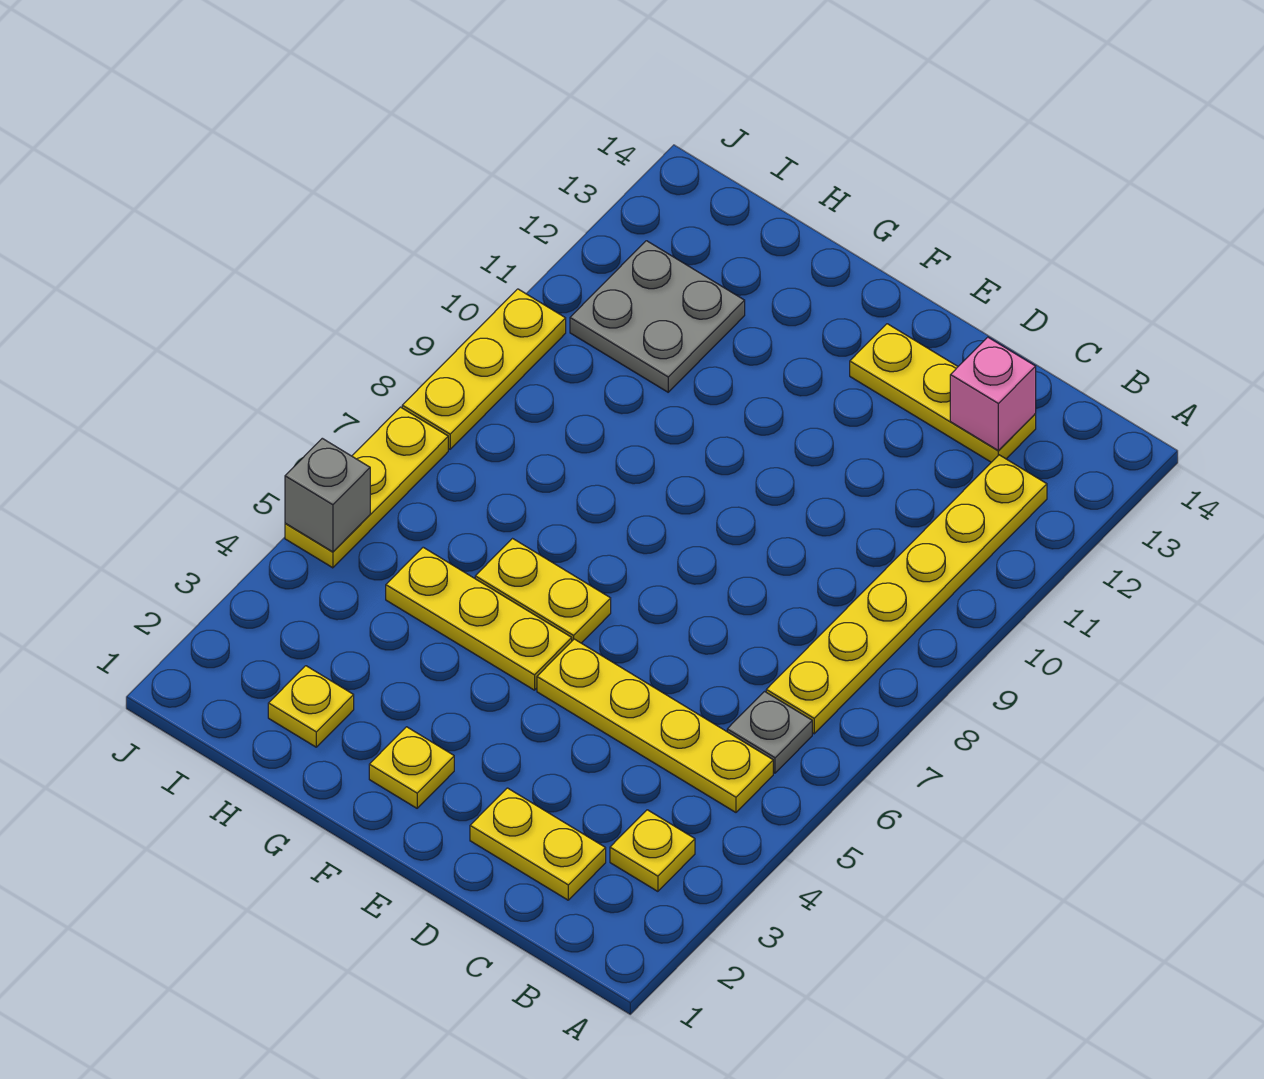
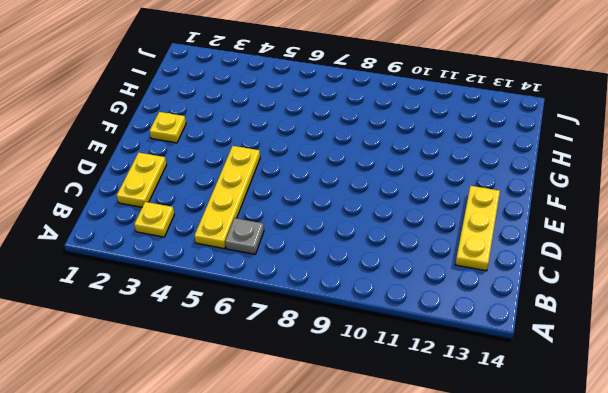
none -> yellow plate B7:B12 level 1
none -> yellow plate F5:H5 level 1
none -> yellow plate F6:G6 level 1

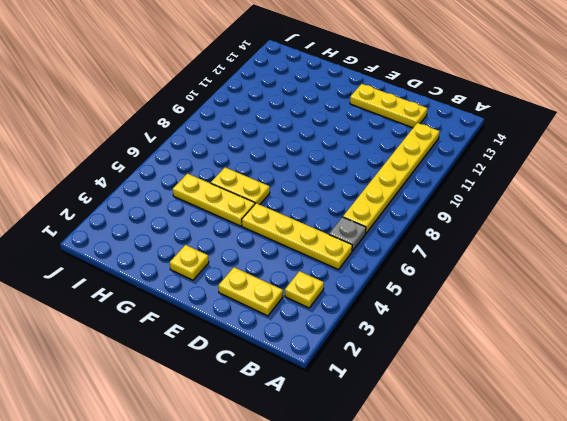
none -> yellow plate H2 level 1
none -> grey plate H11:I12 level 1
none -> yellow plate J5:J7 level 1

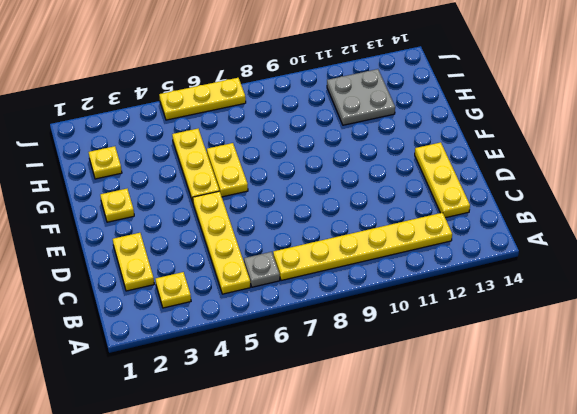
none -> yellow plate J8:J10 level 1
none -> pink brick C13 level 2
none -> grey brick J5 level 2

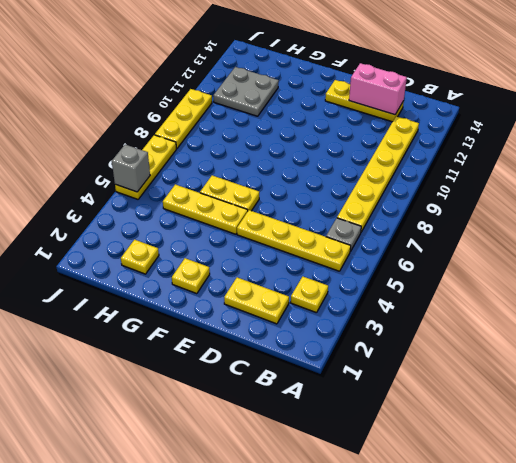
pink brick C13:D13 level 2 -> pink brick C13 level 2

